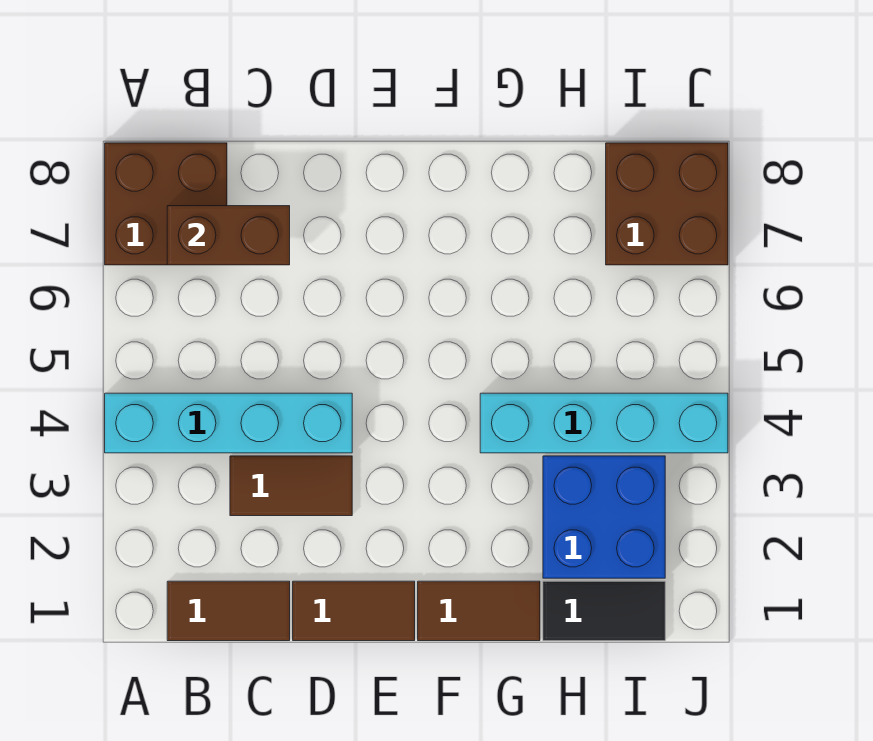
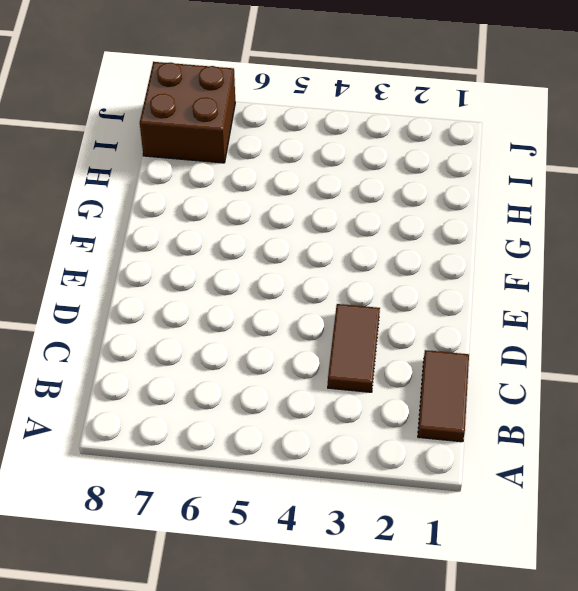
none -> cyan brick A4:D4 level 1
none -> brown brick A7:B8 level 1

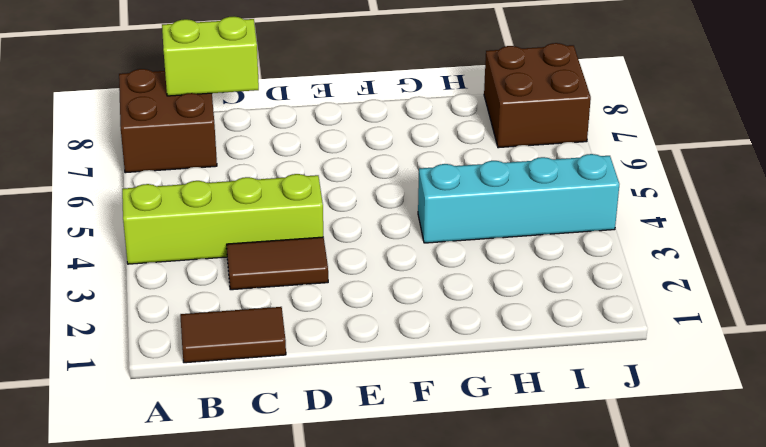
lime brick A4:D4 level 1 -> cyan brick A4:D4 level 1
lime brick B8:C8 level 2 -> none
none -> brown tile D1:E1 level 1
none -> brown tile F1:G1 level 1

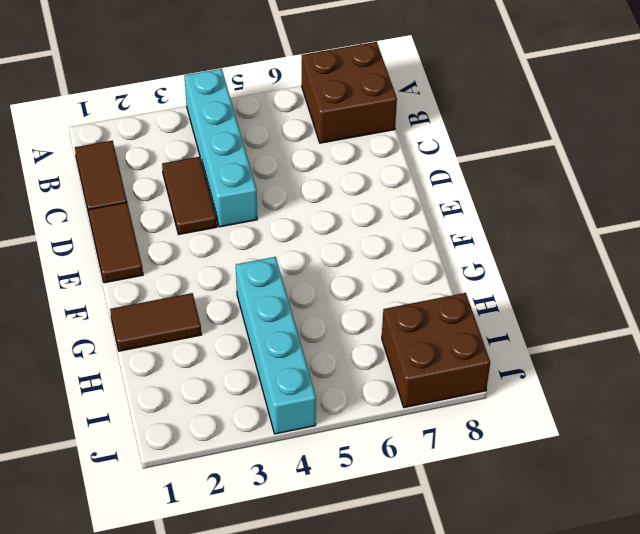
brown tile G1:G2 level 1 -> brown tile F1:G1 level 1
none -> black tile H1:I1 level 1
none -> blue brick H2:I3 level 1

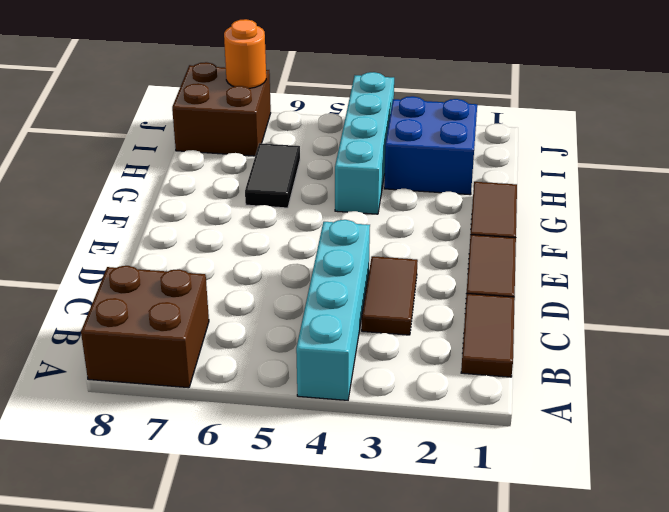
black tile G6:H6 level 1 -> black tile H1:I1 level 1
orange round brick J7 level 2 -> none
none -> brown brick B7:C7 level 2

